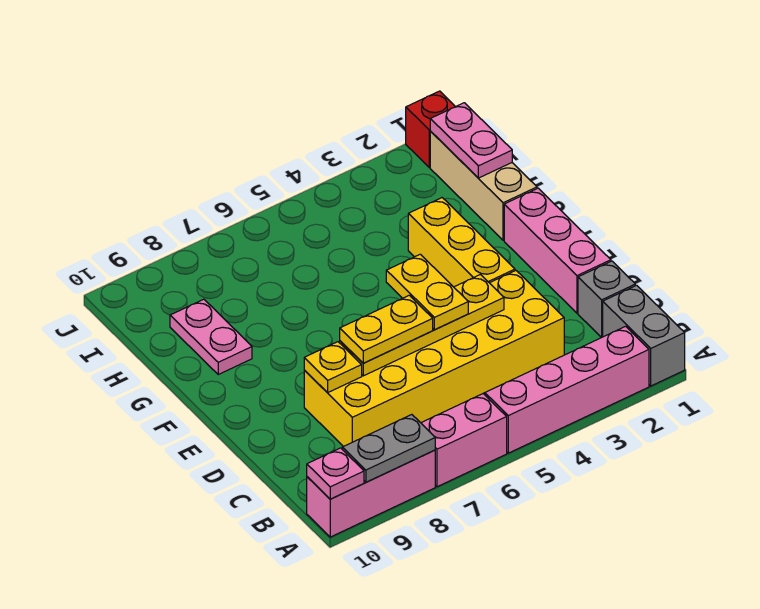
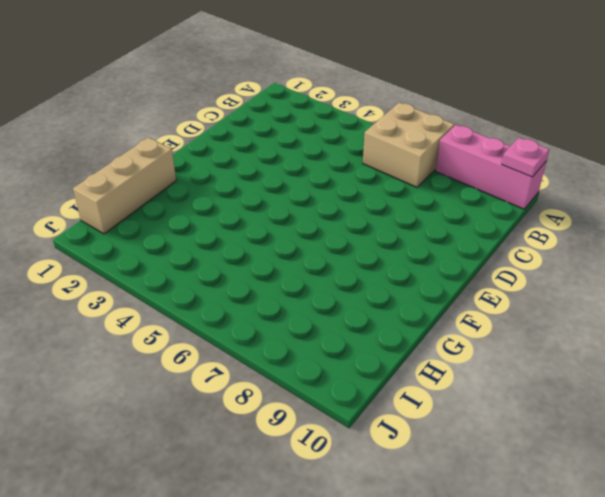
tan brick A6:B7 level 1 -> pink brick A6:A7 level 1
none -> grey brick A1:B1 level 1
none -> pink brick A2:A5 level 1
none -> grey brick C1 level 1

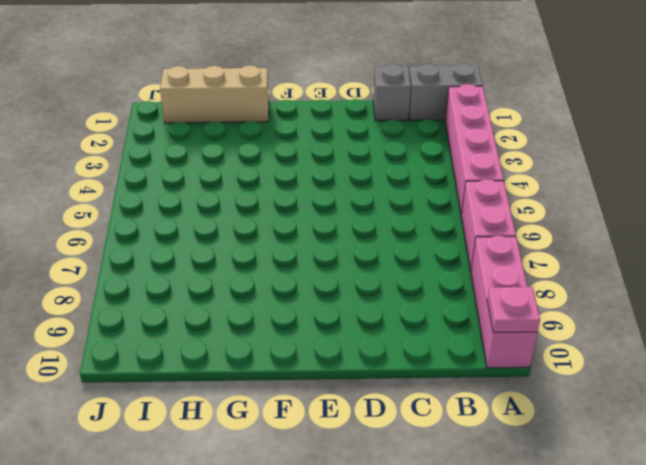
none -> yellow brick C3:D8 level 1
none -> pink brick D1:F1 level 1
none -> yellow brick E3:G3 level 1

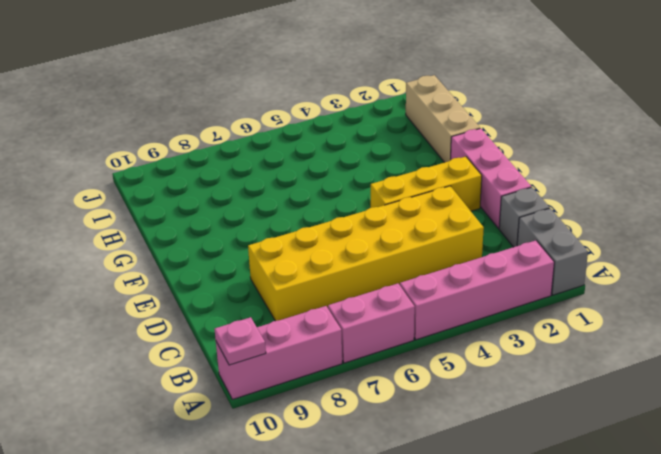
yellow brick E2:E4 level 1 -> yellow brick E3:G3 level 1
none -> pink plate G9:H9 level 1
none -> red brick J1 level 1
none -> grey plate A8:A9 level 2

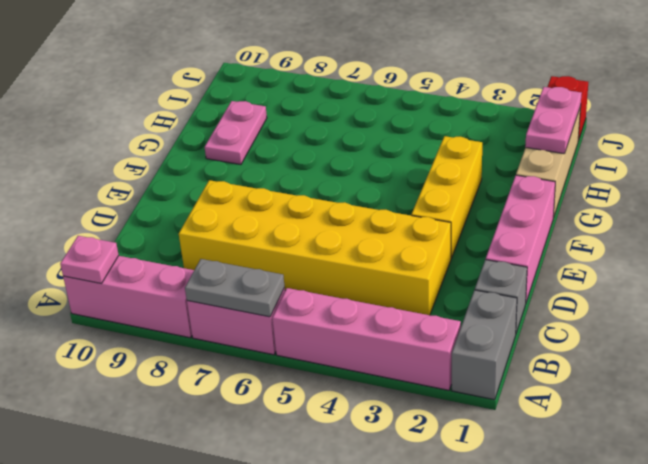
grey plate A6:A7 level 2 -> grey plate A8:A9 level 2
none -> yellow plate D4:D7 level 2
none -> yellow plate D8 level 2
none -> yellow plate D5:E5 level 3

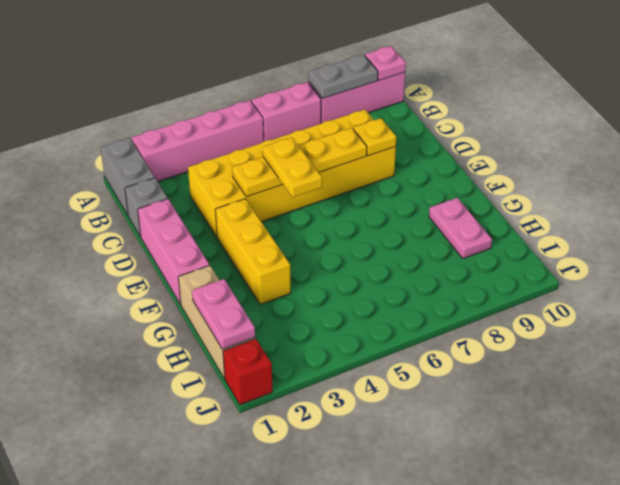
none -> yellow plate D6:D7 level 3

